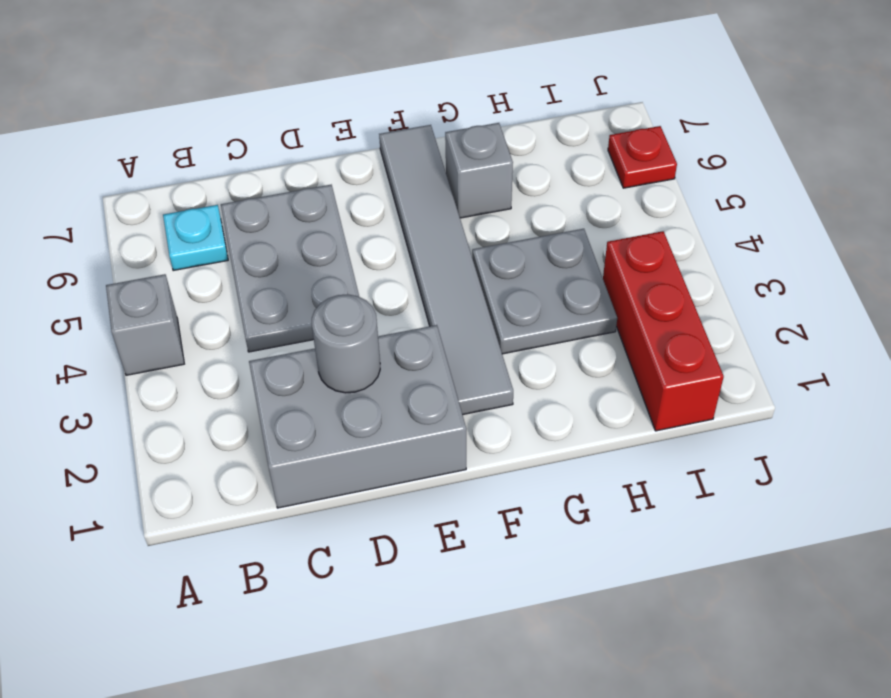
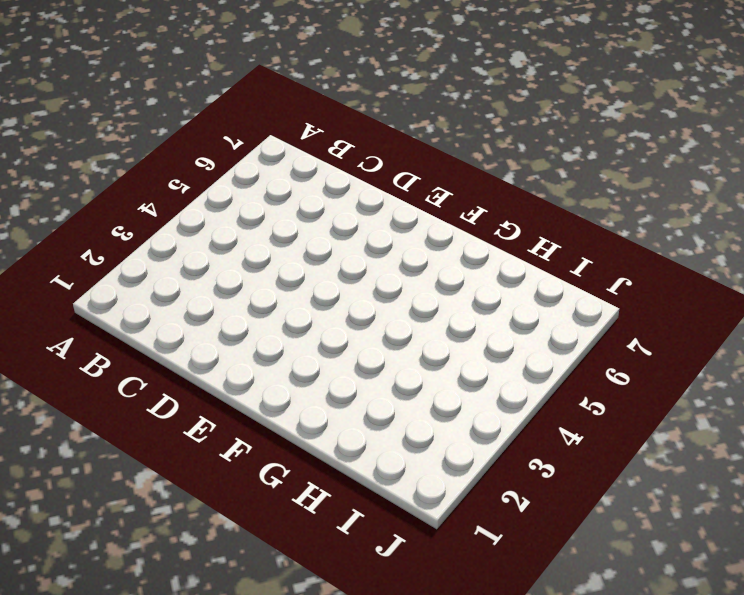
none -> grey brick A4 level 1
none -> cyan plate B6 level 1

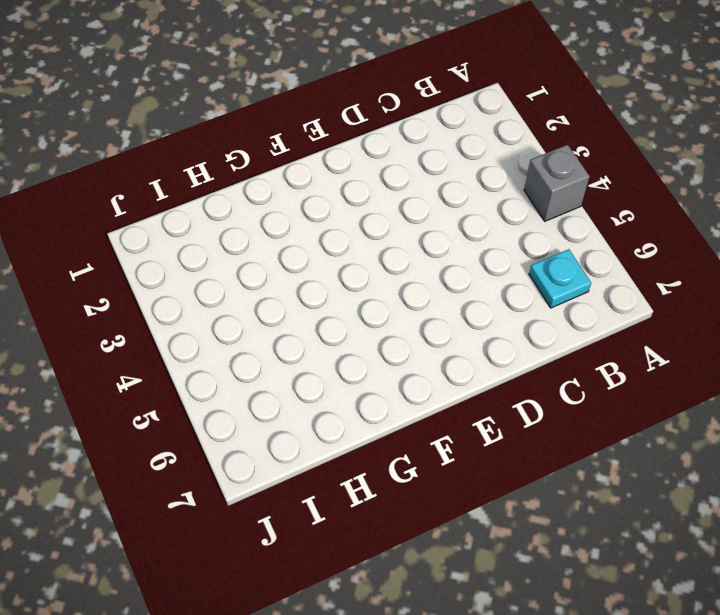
none -> grey brick C1:E2 level 1
none -> grey plate C4:D6 level 1

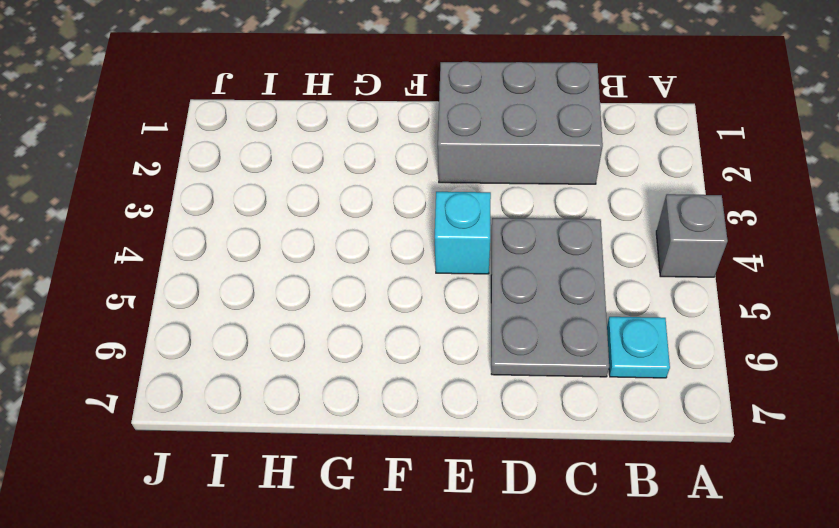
cyan brick E4 level 1 -> none
none -> grey tile F2:F7 level 1
none -> grey plate G3:H4 level 1

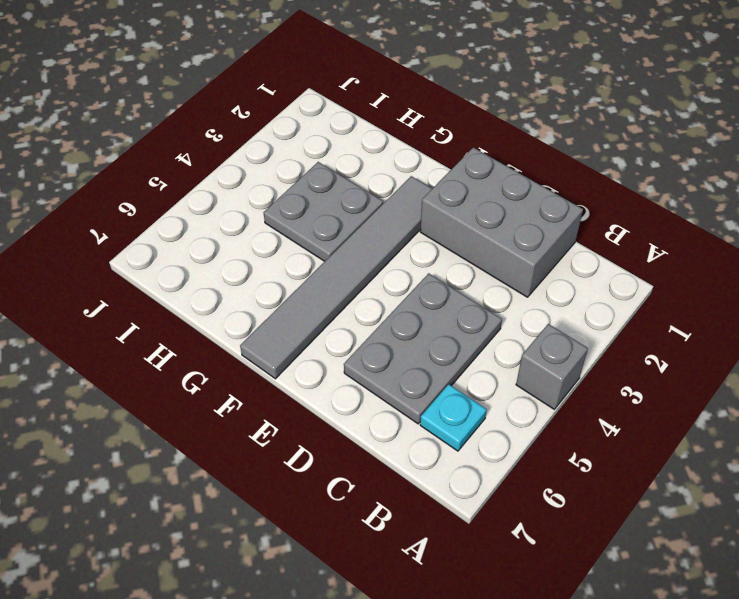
none -> grey brick G6 level 1
none -> red brick I1:I3 level 1

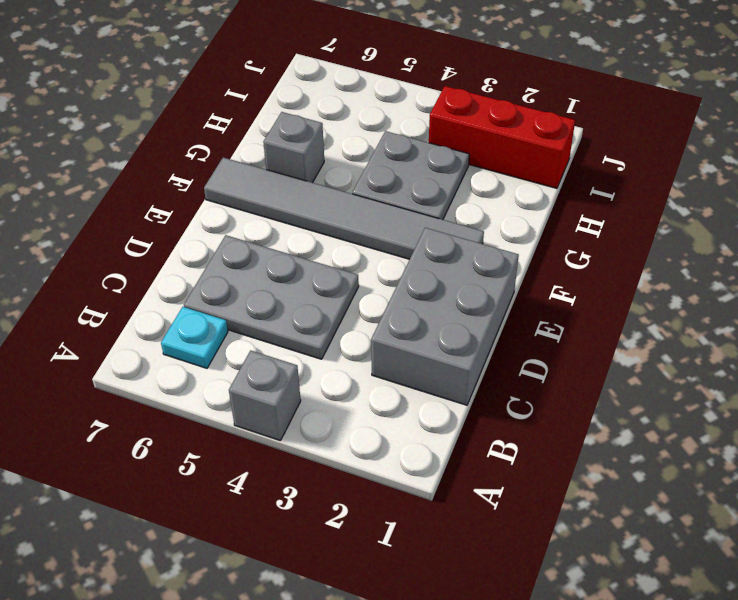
none -> red plate J6 level 1
none -> grey round brick D2 level 2

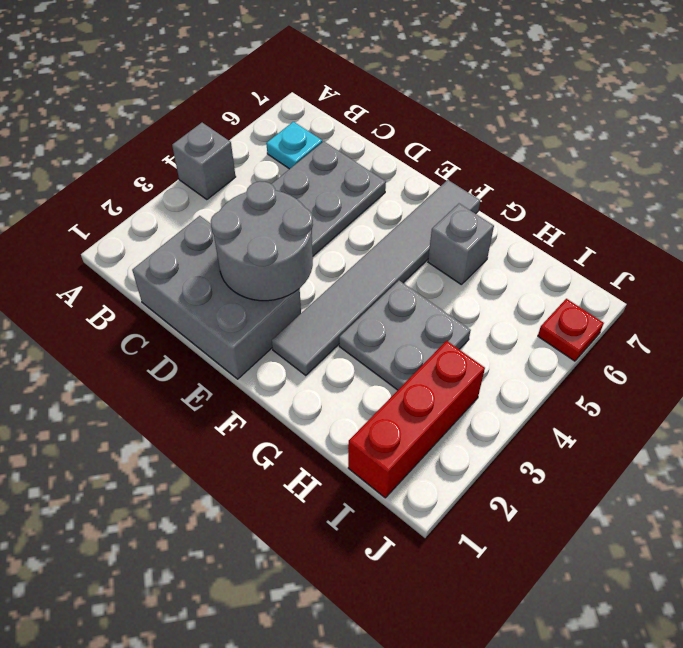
grey round brick D2:E3 level 2 -> grey round brick D2 level 2

